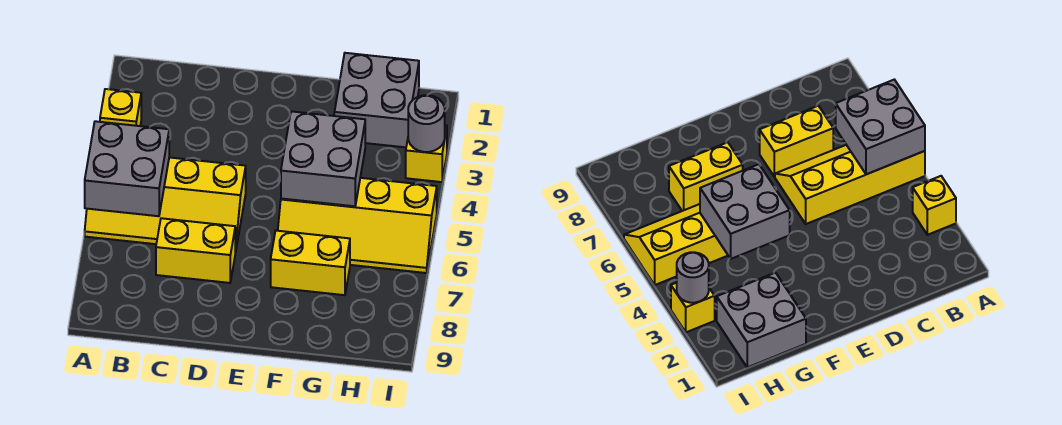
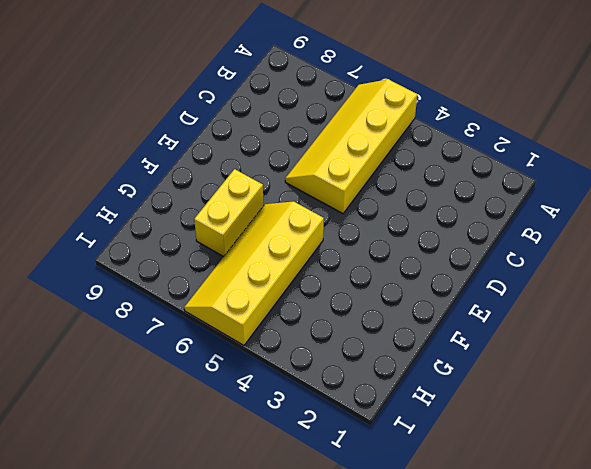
none -> yellow brick A3 level 1
none -> yellow brick C7:D7 level 1

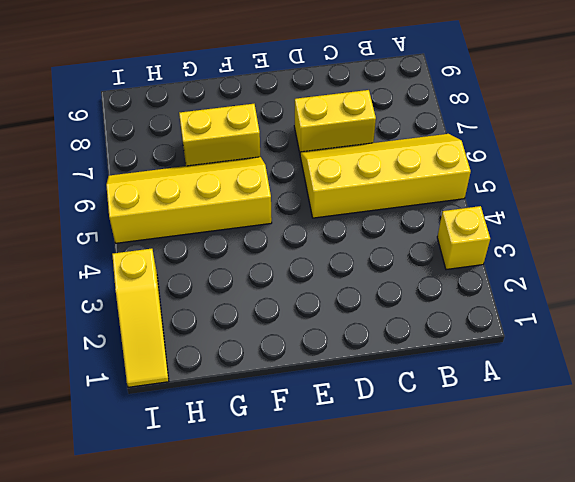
yellow slope I1:I3 level 1 top 3 -> yellow brick I3 level 1
none -> grey brick G1:H2 level 1
none -> grey brick A5:B6 level 2

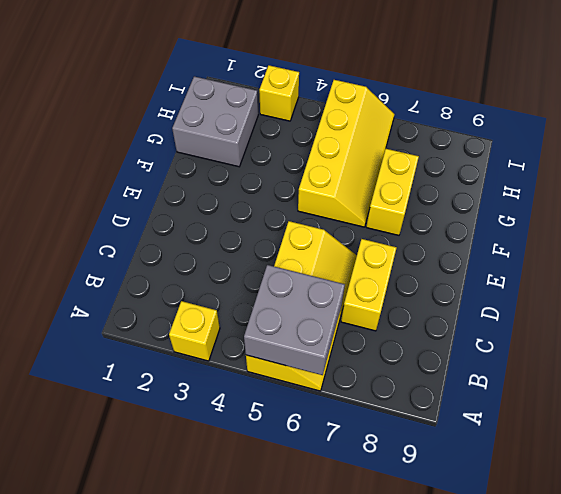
none -> grey brick F4:G5 level 2
none -> grey round brick I3 level 2

